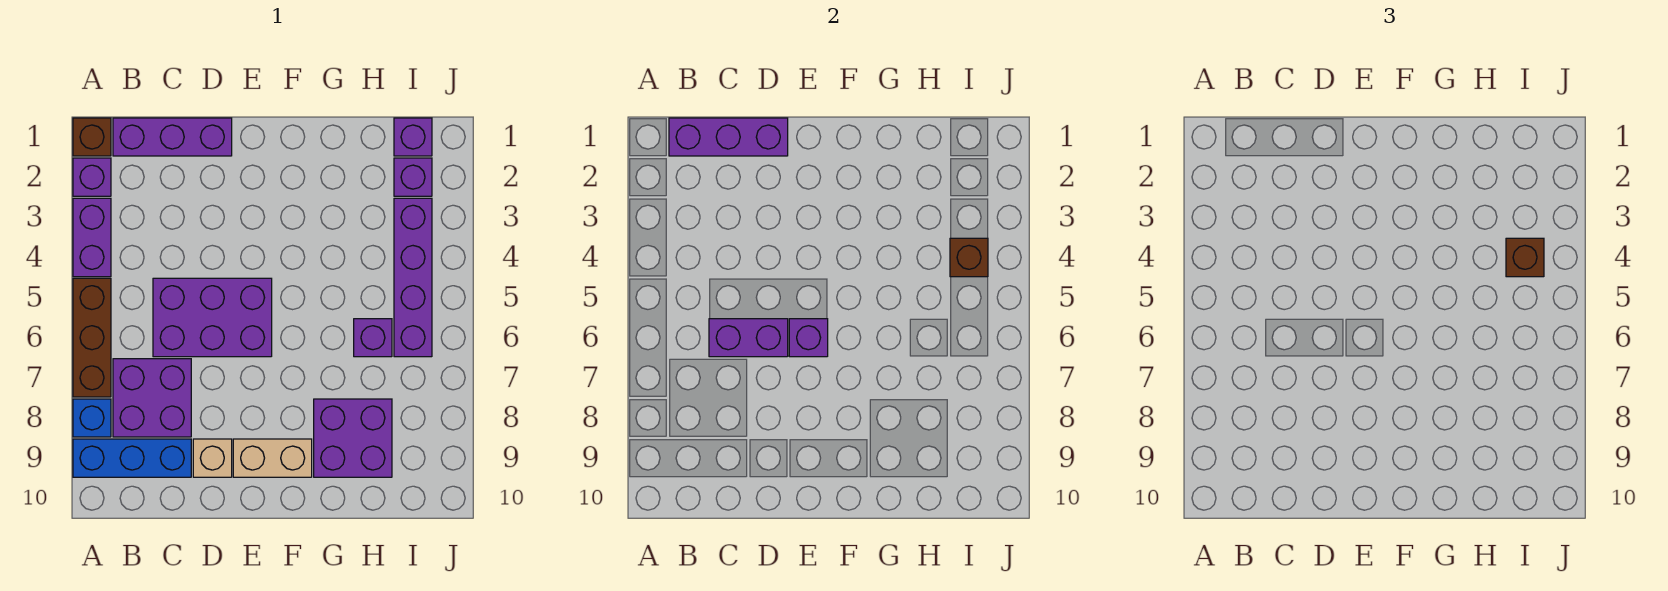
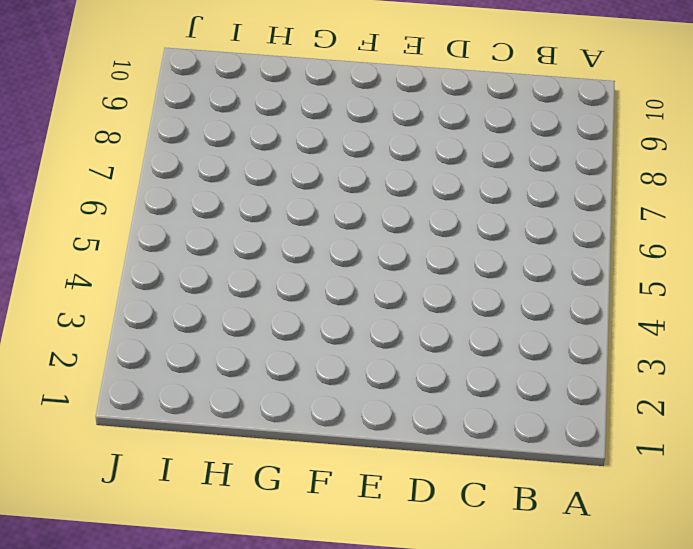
none -> brown brick A1 level 1
none -> purple brick A2 level 1
none -> purple brick A3:A4 level 1

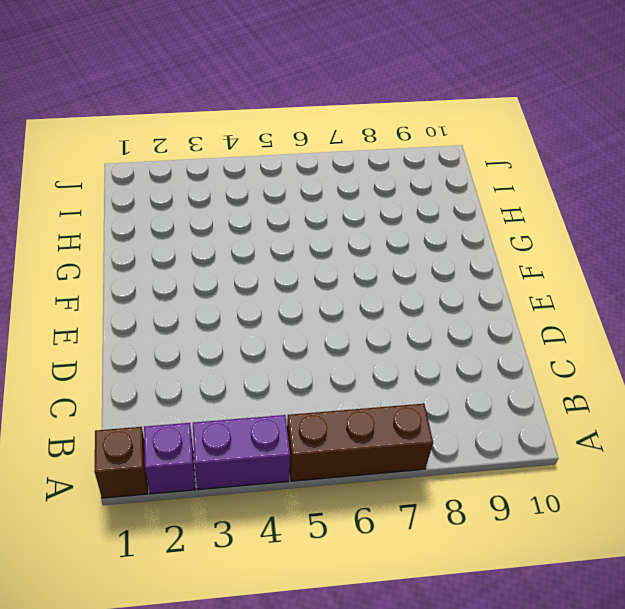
none -> blue brick A8 level 1
none -> blue brick A9:C9 level 1
none -> purple brick B1:D1 level 1

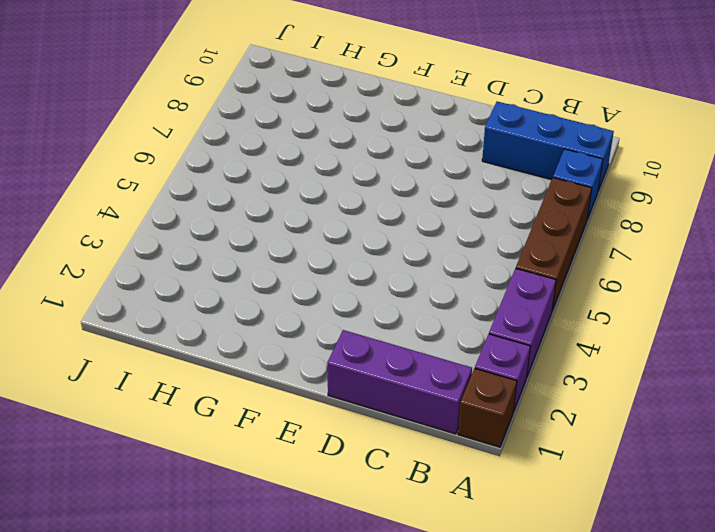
none -> purple brick B7:C8 level 1
none -> purple brick C5:E6 level 1
none -> tan brick D9 level 1

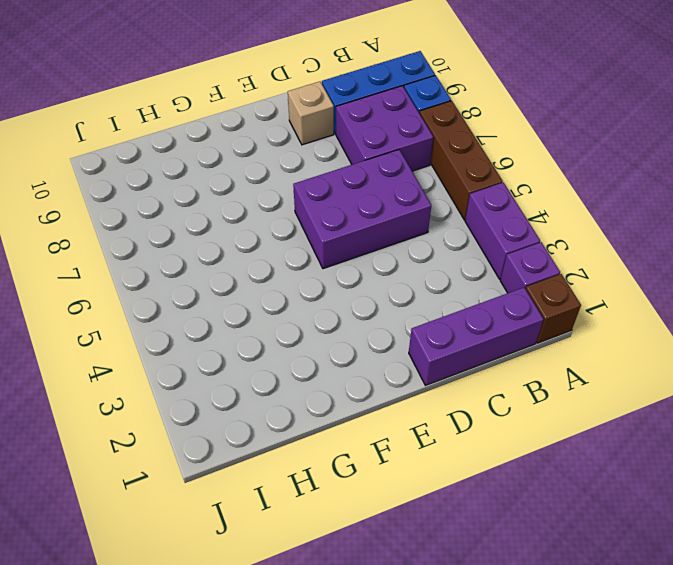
none -> tan brick E9:F9 level 1
none -> purple brick G8:H9 level 1
none -> purple brick H6 level 1

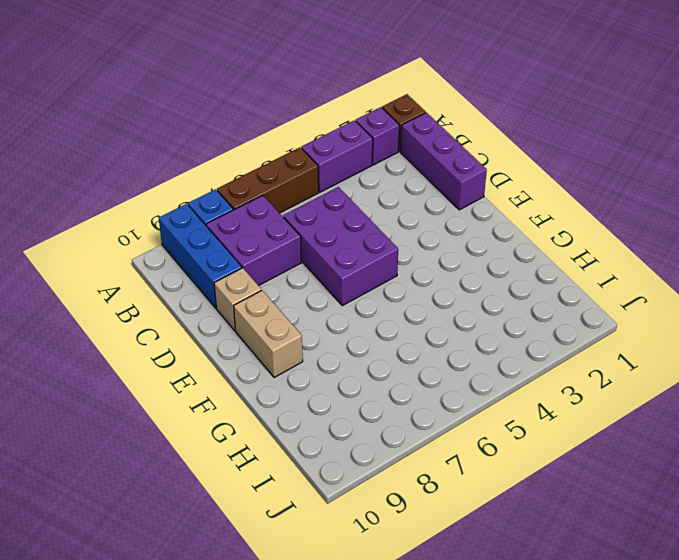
none -> purple brick G8:H9 level 1
none -> purple brick H6 level 1
none -> purple brick I1 level 1

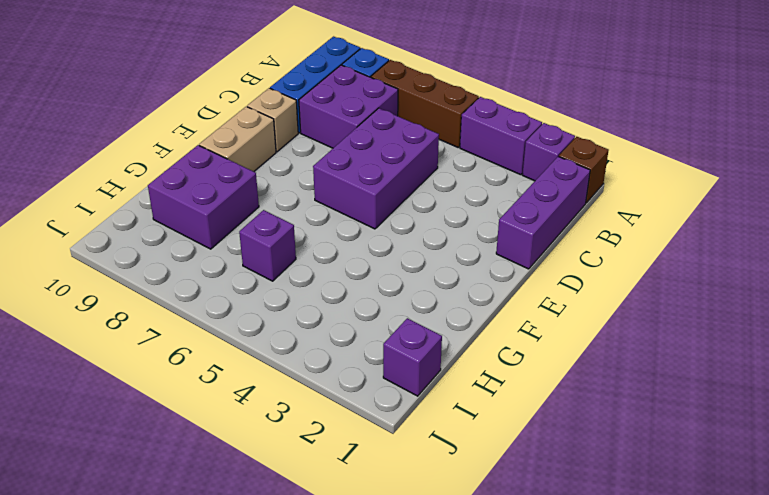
none -> purple brick I2 level 1
none -> purple brick I3:I6 level 1
none -> purple brick B1:D1 level 2

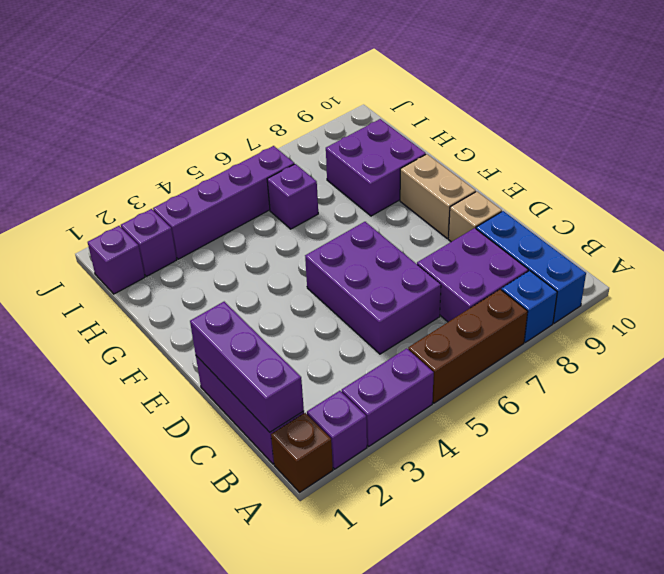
none -> purple brick C6:D6 level 2
none -> purple brick E6 level 2
none -> brown brick I4 level 2

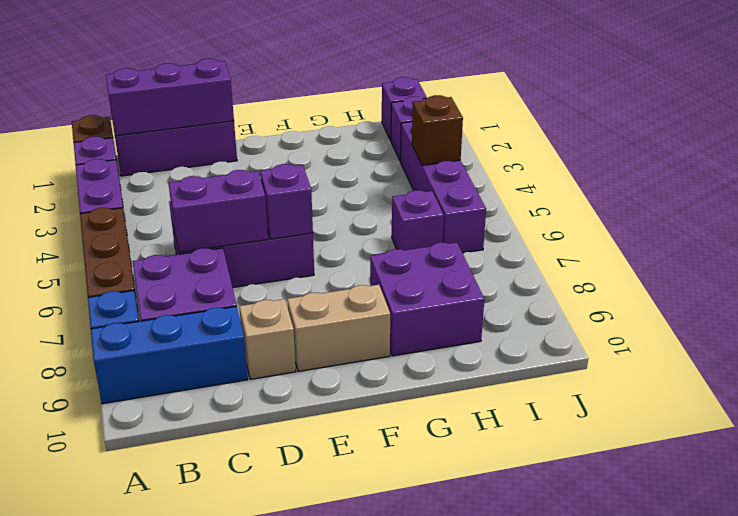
none -> brown brick I4 level 3

